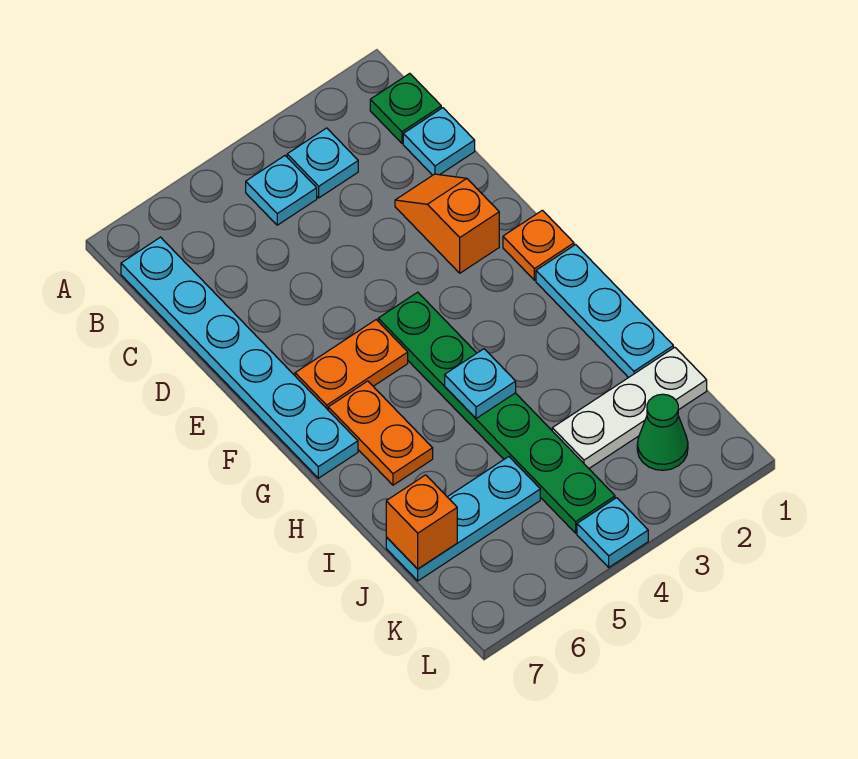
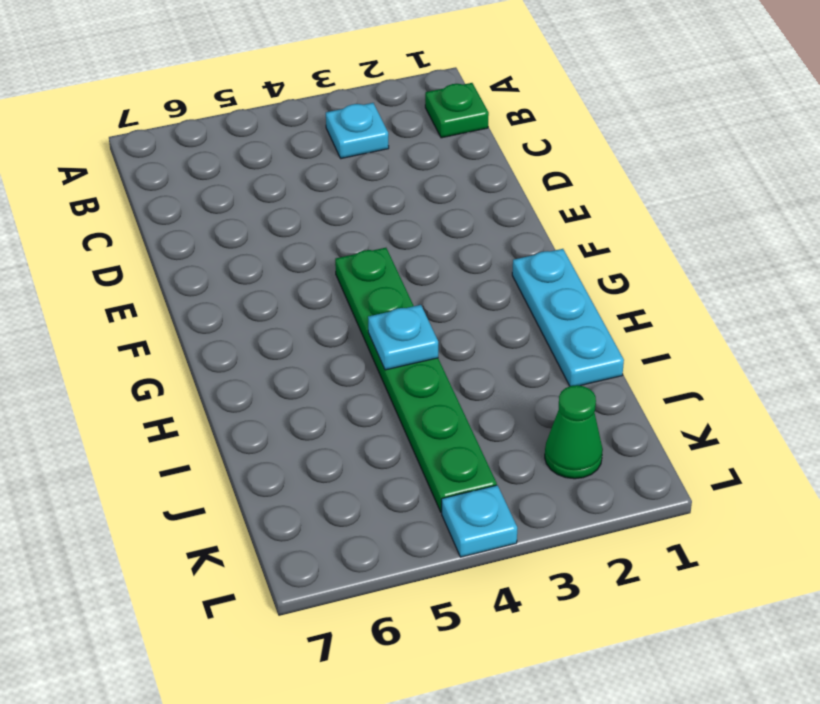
none -> cyan plate B4 level 1
none -> cyan plate B7:G7 level 1
none -> cyan plate C1 level 1

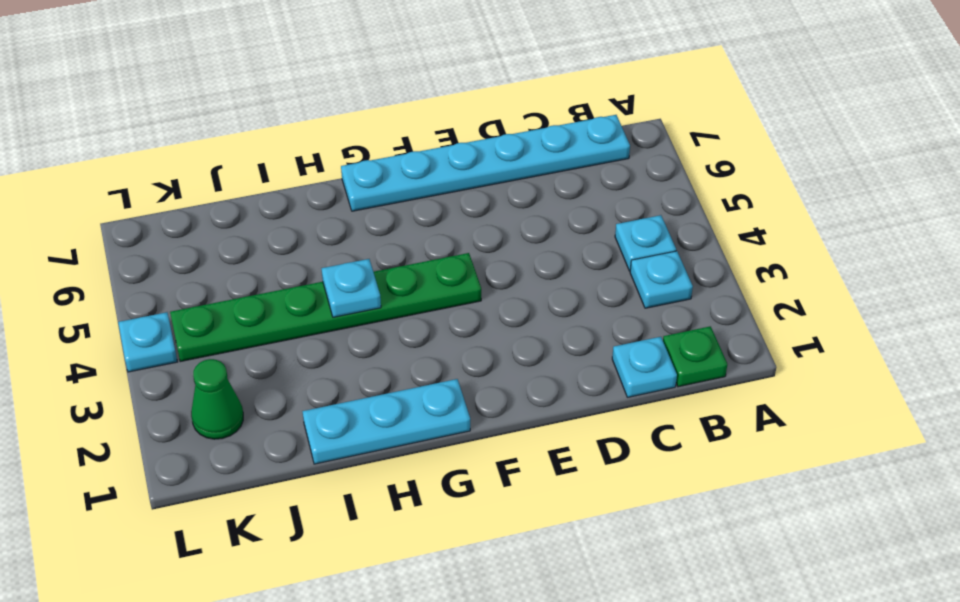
none -> orange slope D2:E2 level 1 top E
none -> orange plate F1 level 1
none -> orange plate F5:F6 level 1

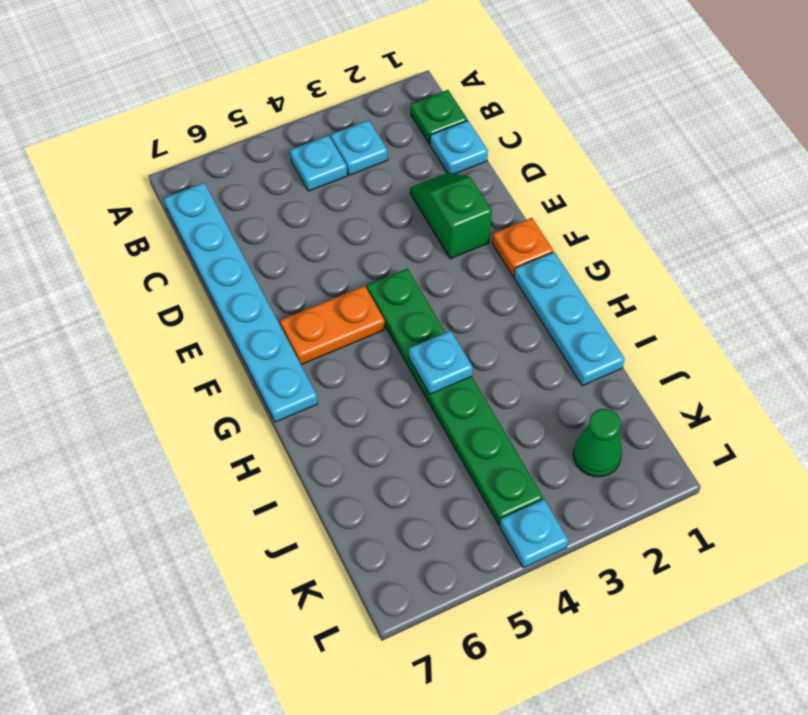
green slope D2:E2 level 1 top E -> orange slope D2:E2 level 1 top E
none -> orange plate G6:H6 level 1
none -> white plate J1:J3 level 1
none -> cyan plate J5:J7 level 1

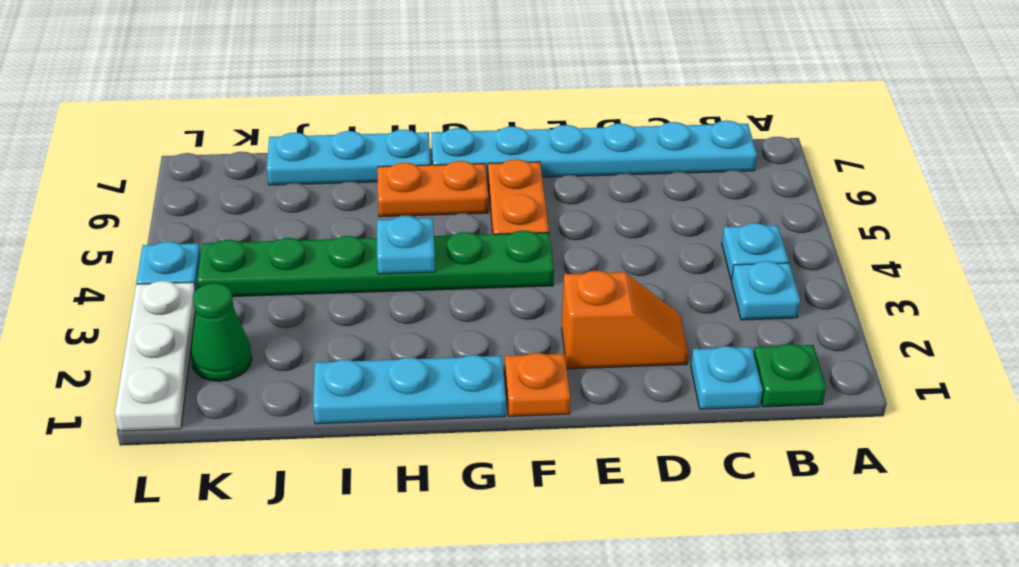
cyan plate H7:J7 level 1 -> cyan plate J5:J7 level 1
white plate L1:L3 level 1 -> white plate J1:J3 level 1
none -> orange brick J7 level 2

